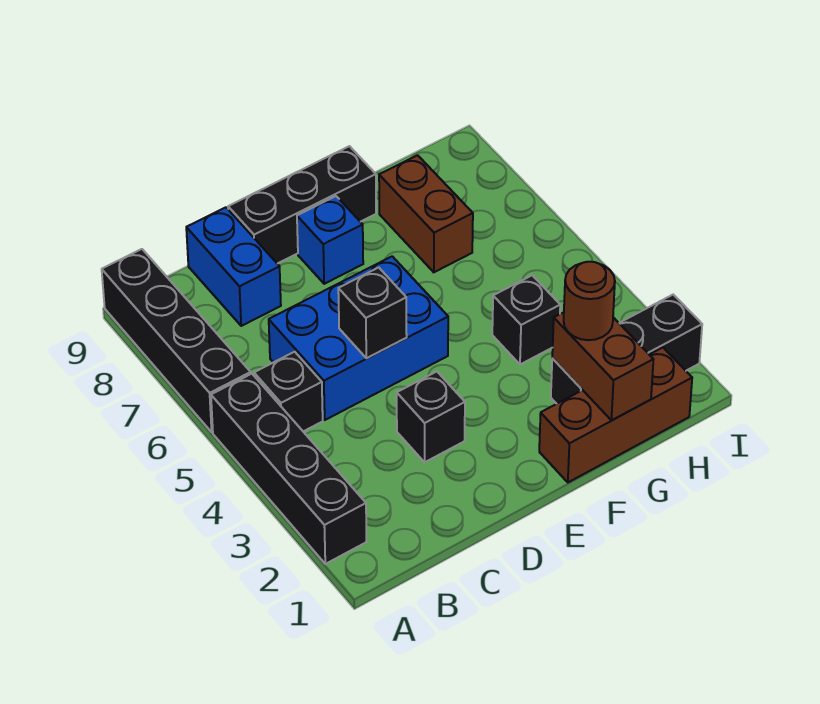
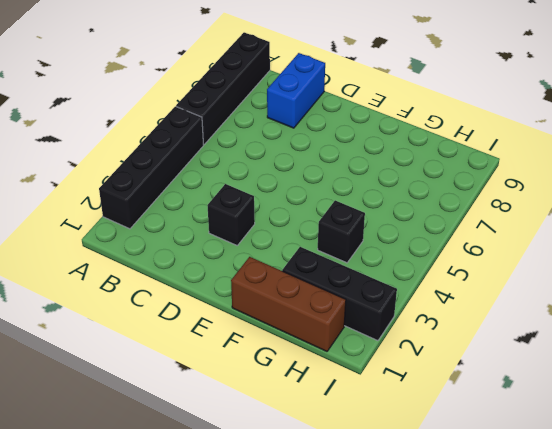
none -> black brick B5 level 1
none -> blue brick C5:E6 level 1
none -> black brick D9:F9 level 1

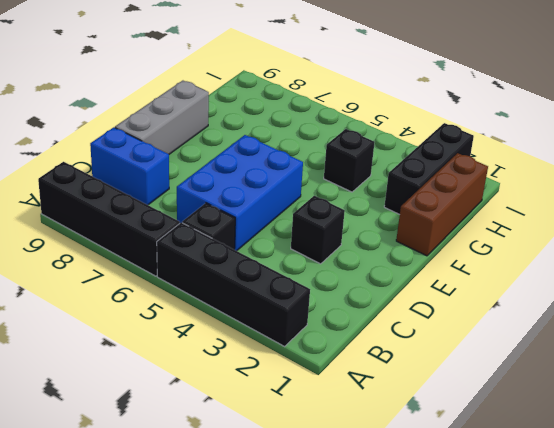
grey brick D9:F9 level 1 -> black brick D9:F9 level 1
none -> blue brick E8 level 1
none -> brown brick G7:G8 level 1
none -> black brick D5 level 2

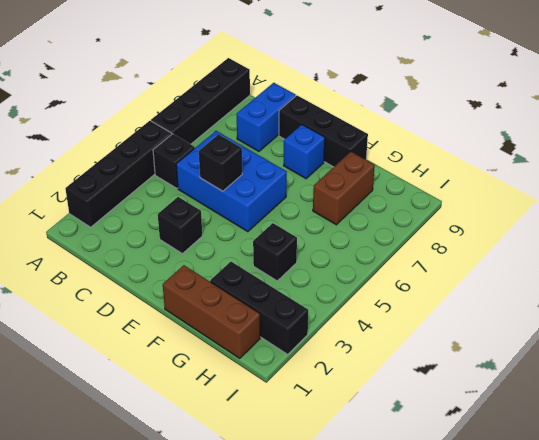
none -> brown brick G1:G2 level 2
none -> brown round brick G2 level 3

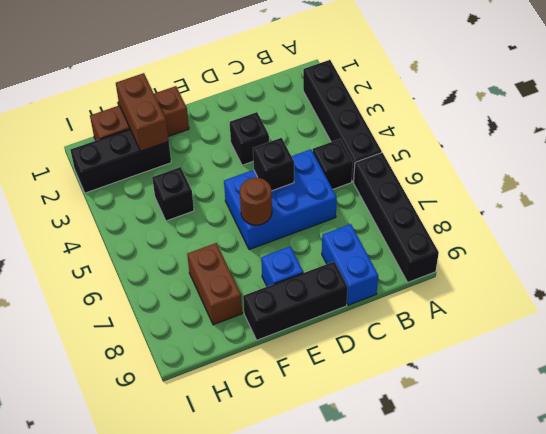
brown round brick E6 level 2 -> brown round brick G2 level 3

